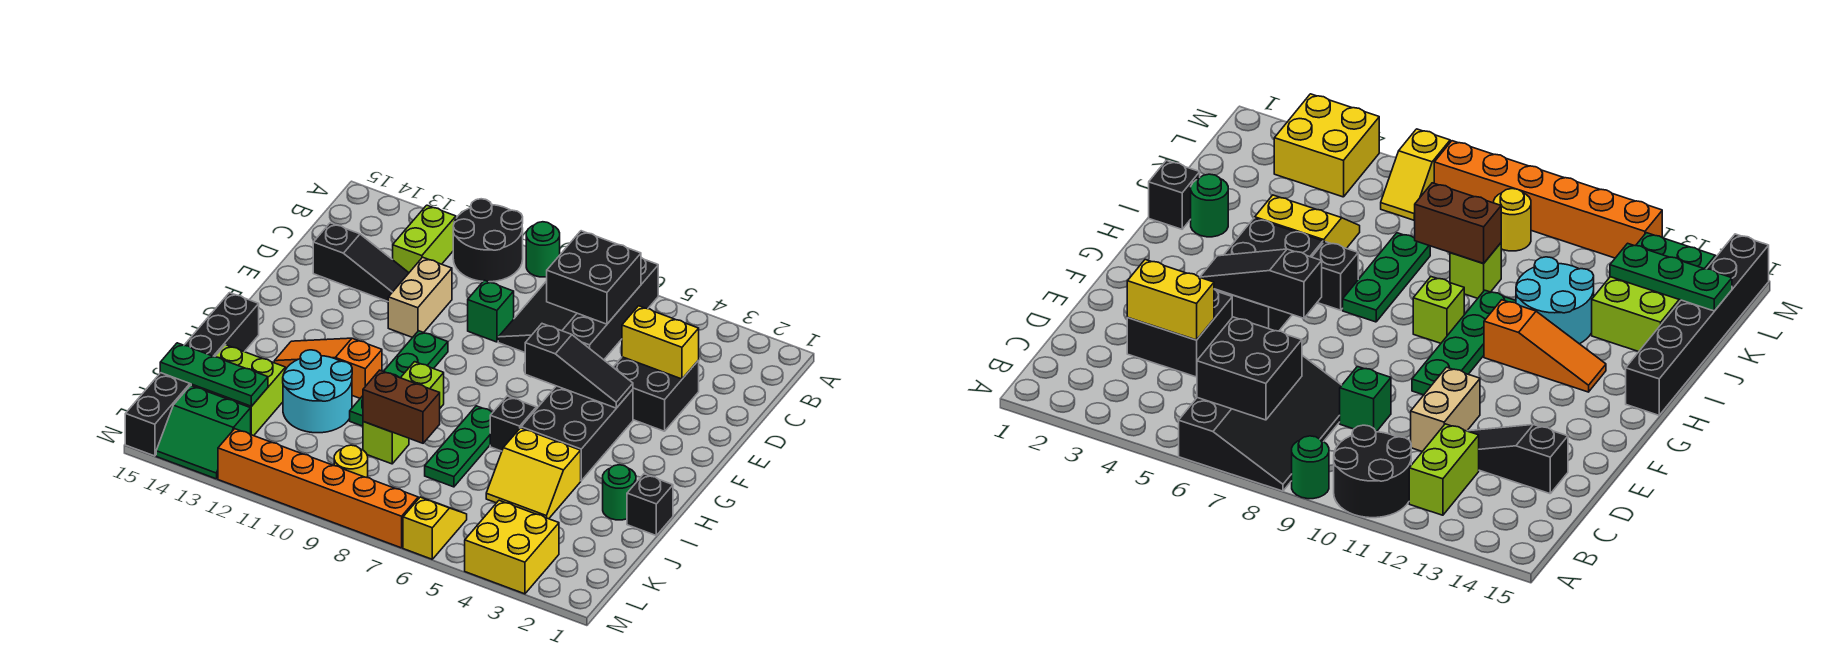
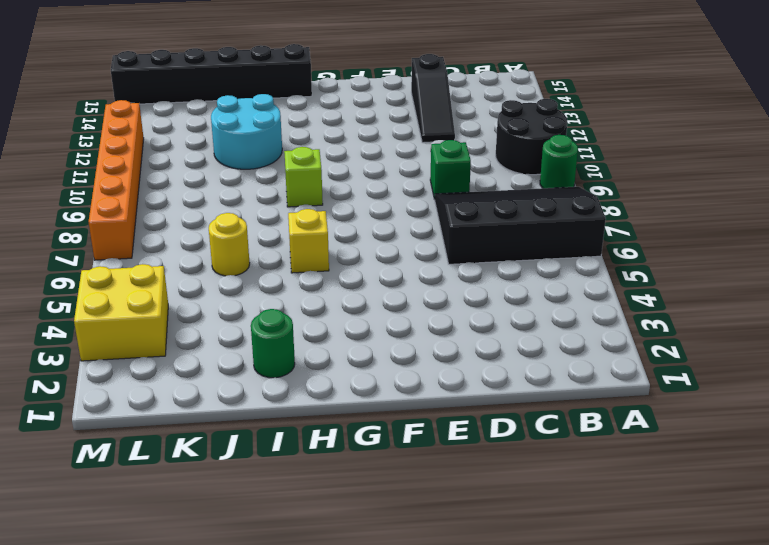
yellow brick H6 level 1 -> black brick H6 level 1
yellow round brick J6 level 1 -> yellow round brick L9 level 1
none -> lime brick B12:C12 level 1
none -> black brick D3:E4 level 1
none -> tan brick D11:E11 level 1
none -> black brick F4:H5 level 1

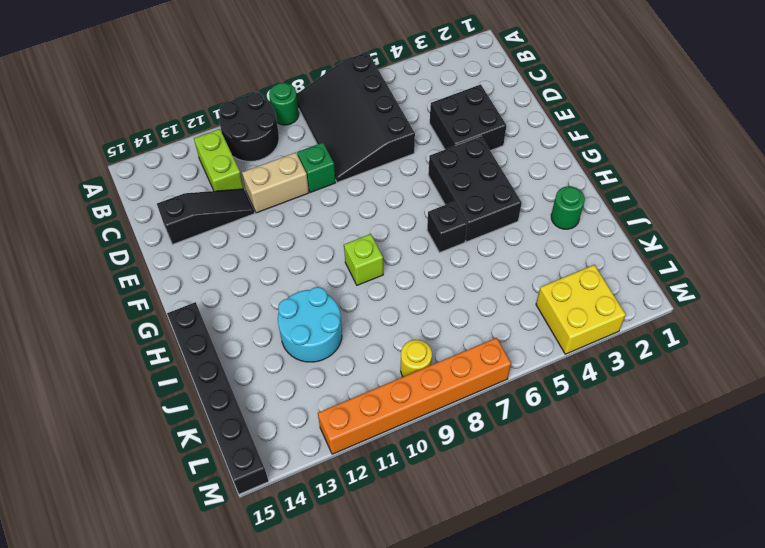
tan brick D10:D11 level 1 -> tan brick D11:E11 level 1
none -> green plate F10:I10 level 1
none -> green plate H7:J7 level 1
none -> orange slope H11:H13 level 1 top 11
none -> black brick I1 level 1

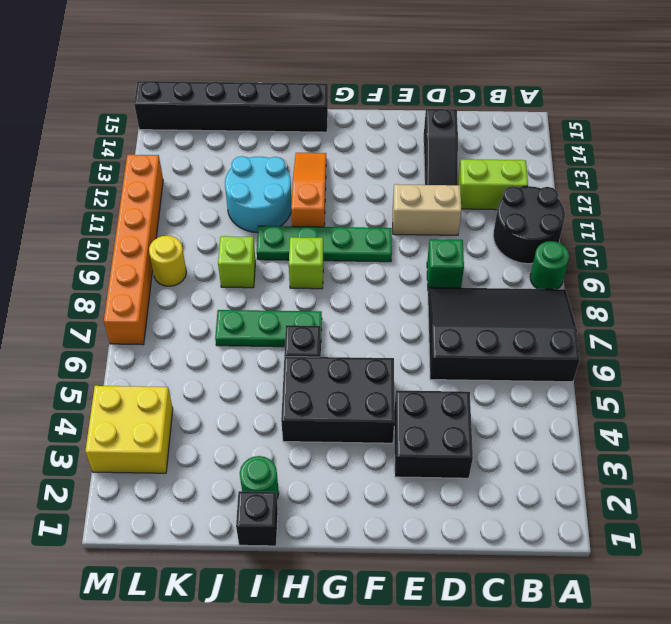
none -> yellow slope I4:J5 level 1 top I
none -> lime brick J13:K14 level 1
none -> yellow slope L6:M6 level 1 top M
none -> green slope L13:M14 level 1 top L

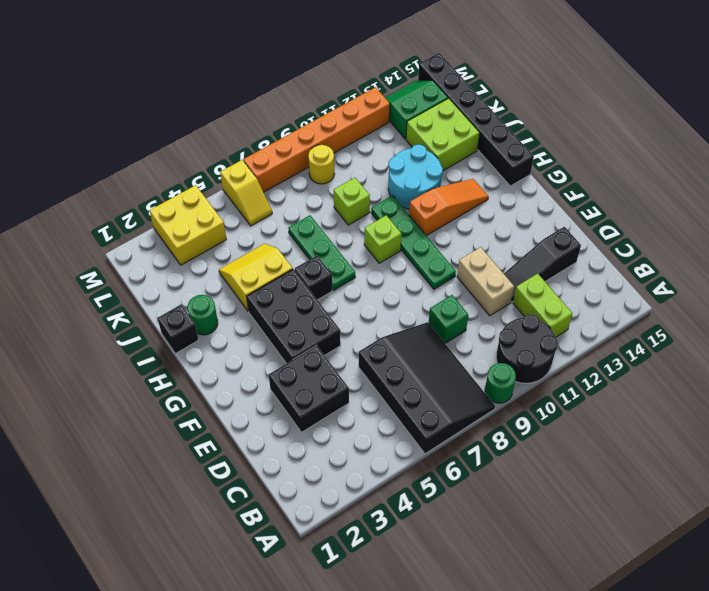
none -> black brick B6:C7 level 2
none -> yellow brick D3:D4 level 2
none -> black slope F4:F6 level 2 top 6
none -> brown brick J8:J9 level 2

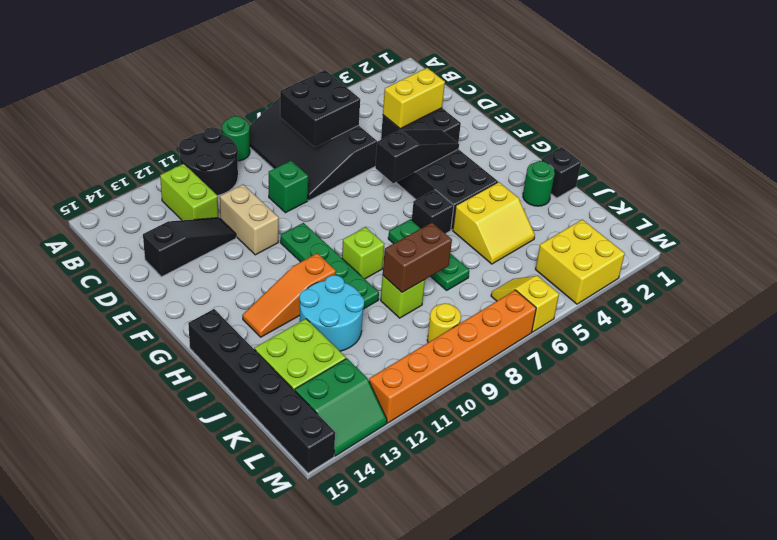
none -> green plate K13:K15 level 2

